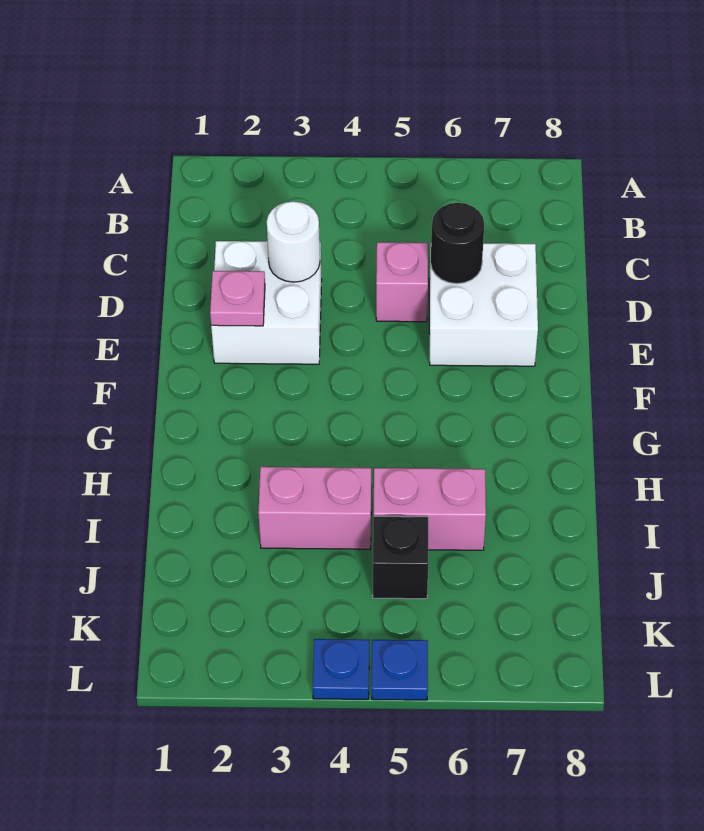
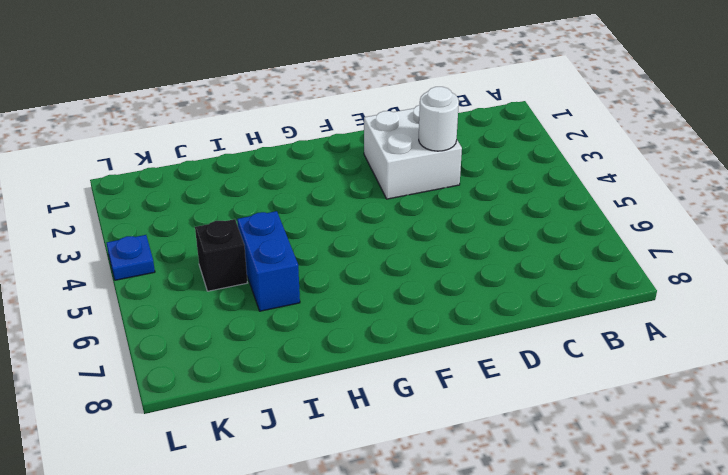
blue brick I5:I6 level 1 -> pink brick I5:I6 level 1
none -> pink brick D5 level 1
none -> white brick D6:E7 level 1

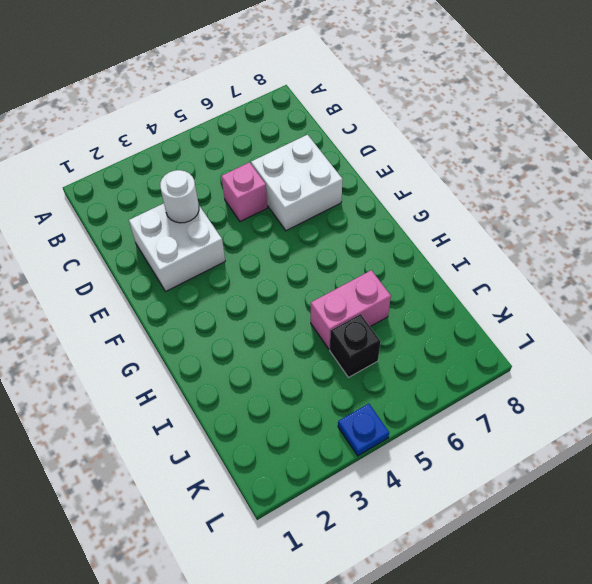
none -> pink brick I3:I4 level 1
none -> blue plate L5 level 1

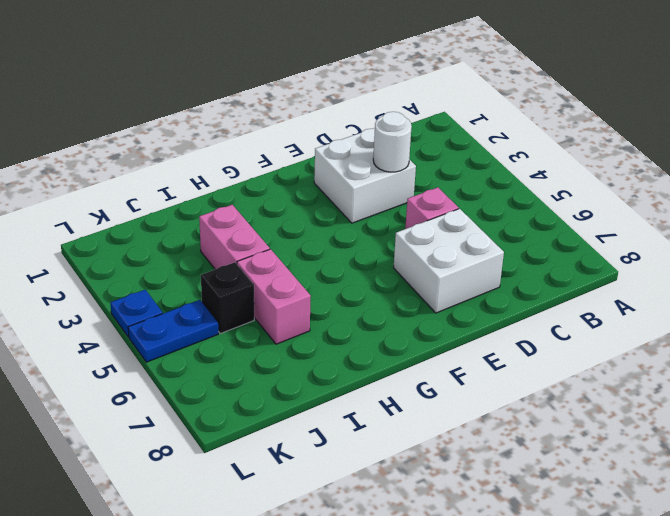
blue plate K5:L5 level 1 -> blue plate L5 level 1
none -> black round brick D6 level 2
none -> pink plate E2 level 2

